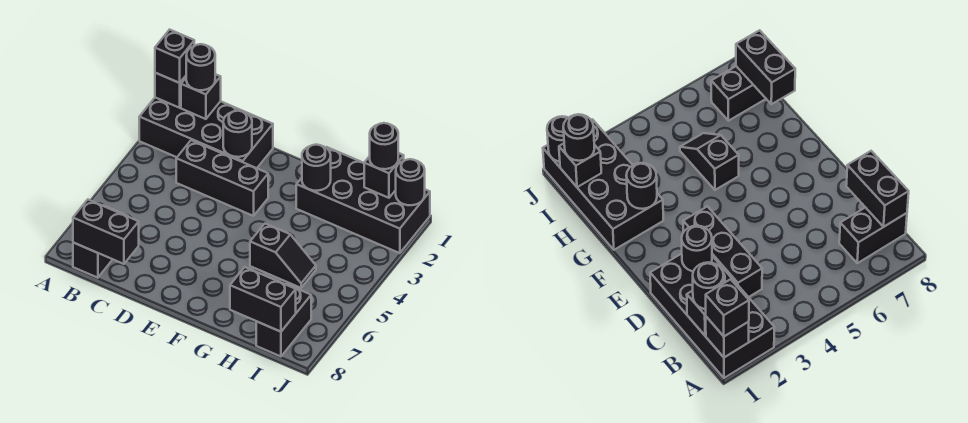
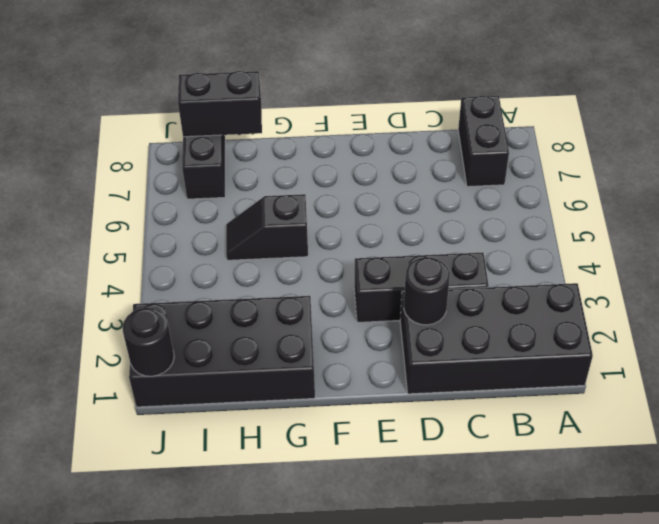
none -> black brick A1 level 2
none -> black brick B1 level 2
none -> black brick B8:C8 level 2

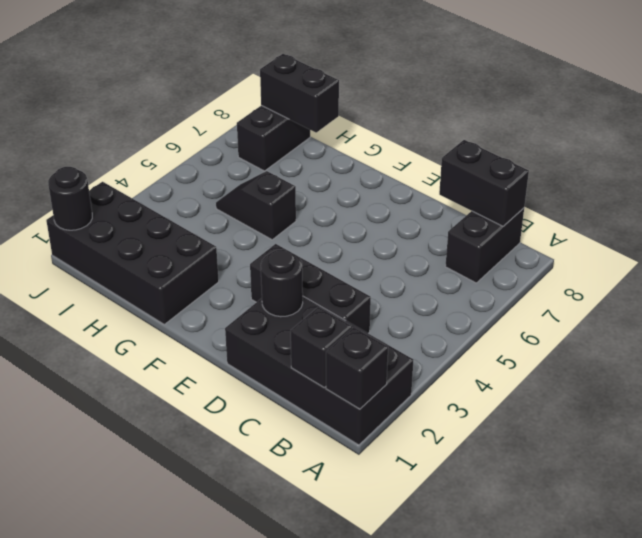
none -> black round brick G2 level 2
none -> black brick I1 level 2
none -> black brick A1 level 3

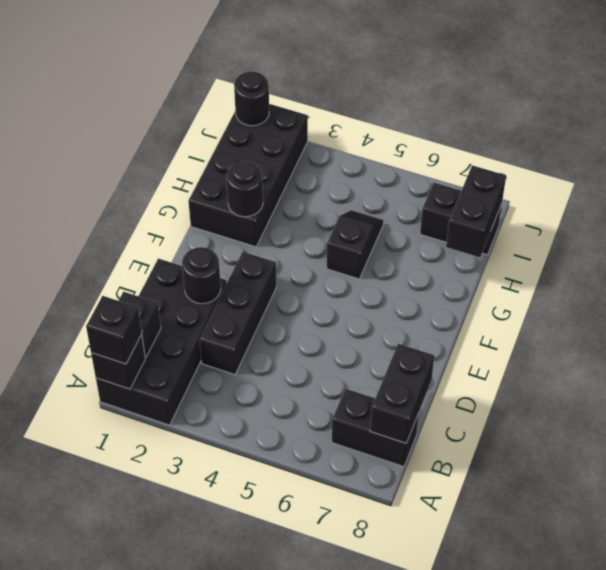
none -> black brick I1 level 2
none -> black round brick B1 level 3
none -> black round brick I1 level 3

